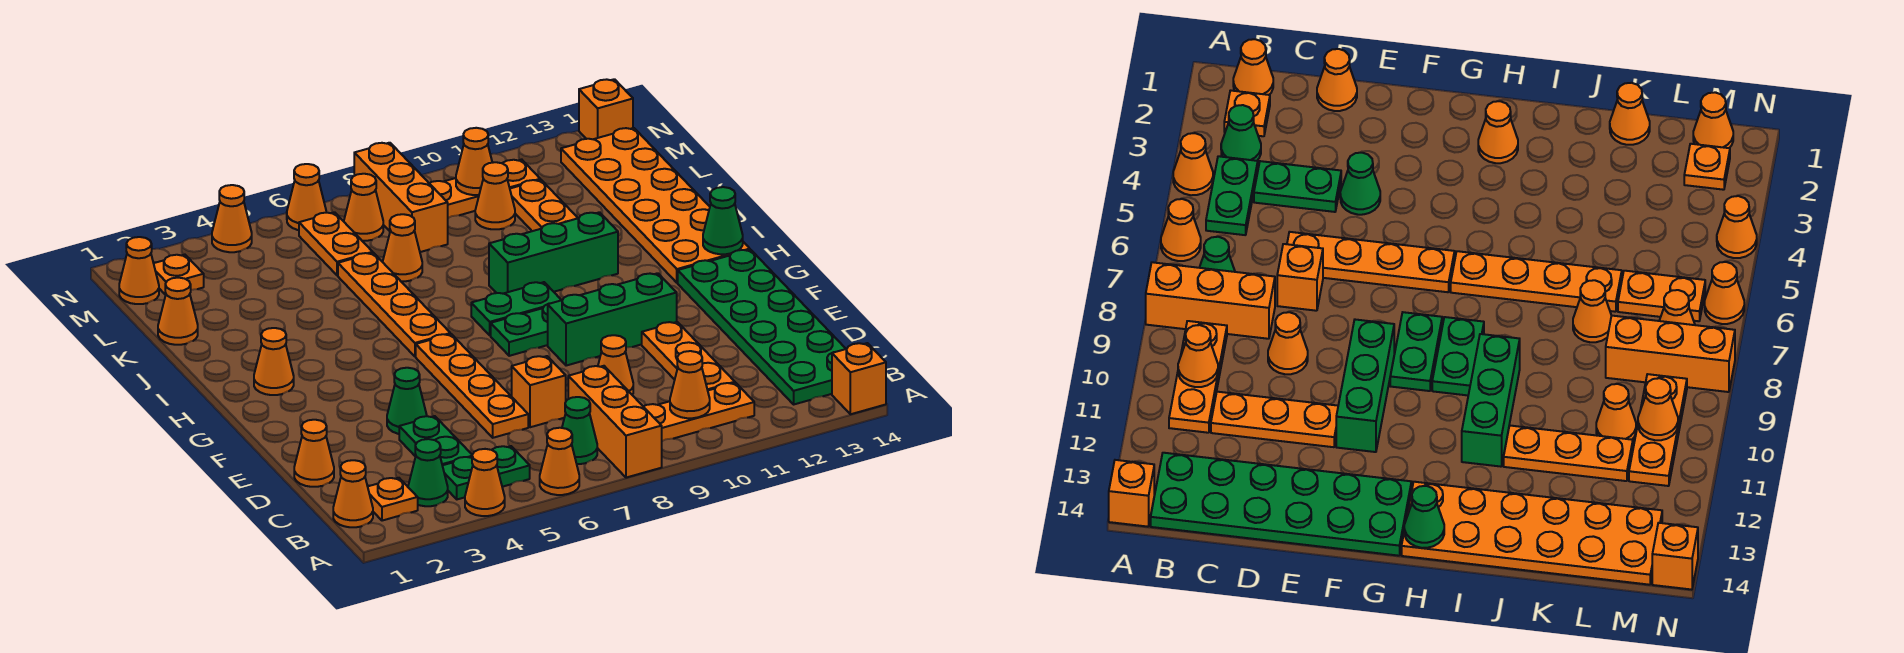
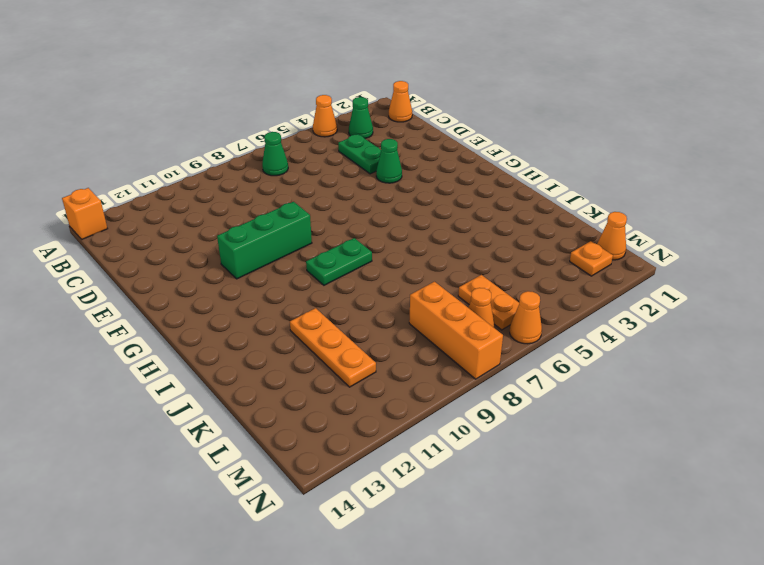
none -> orange cone A6 level 1
none -> orange brick A8:C8 level 1
none -> orange plate B2 level 1
none -> green plate B4:B5 level 1

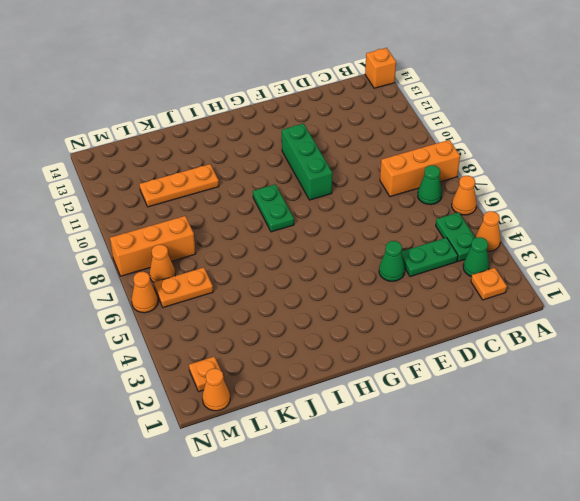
none -> orange cone B1 level 1
none -> orange plate B9:B11 level 1
none -> green plate B13:G14 level 1
none -> orange plate C11:E11 level 1

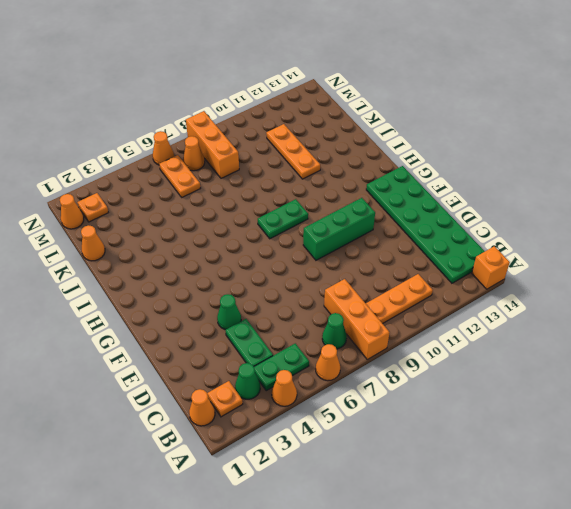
none -> orange plate C11:E11 level 1
none -> orange cone D1 level 1
none -> orange plate D6:G6 level 1
none -> orange brick D7 level 1

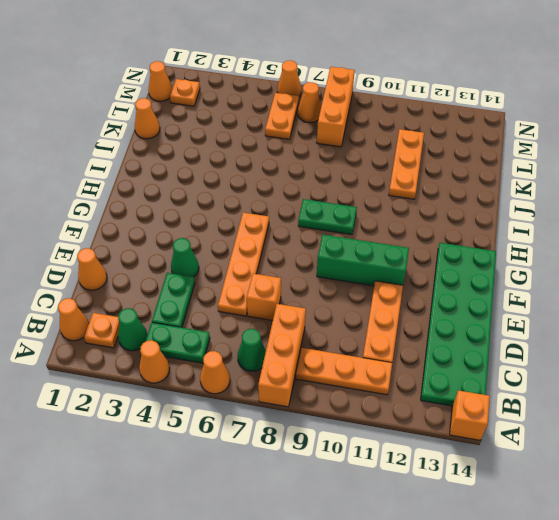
none -> orange cone D9 level 1
none -> green plate G8:G9 level 1
none -> orange cone H2 level 1
none -> orange plate H6:K6 level 1

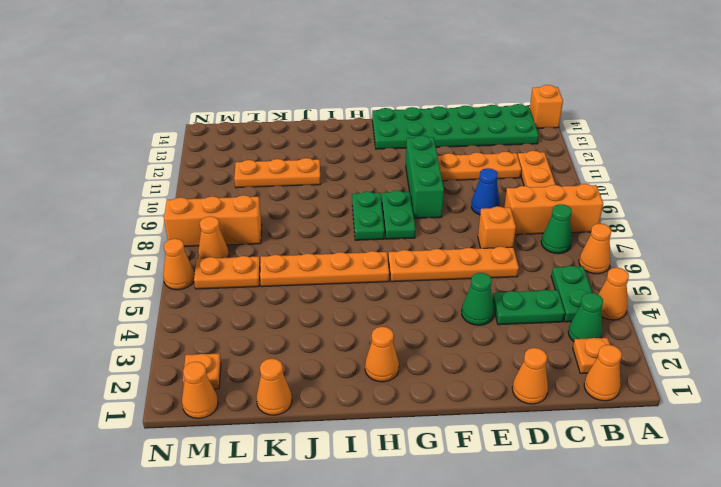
blue cone D9 level 1 -> orange cone D9 level 1
none -> orange plate H13:M14 level 1
none -> green brick I9:I11 level 1
none -> orange cone K7 level 1
none -> orange cone L10 level 1

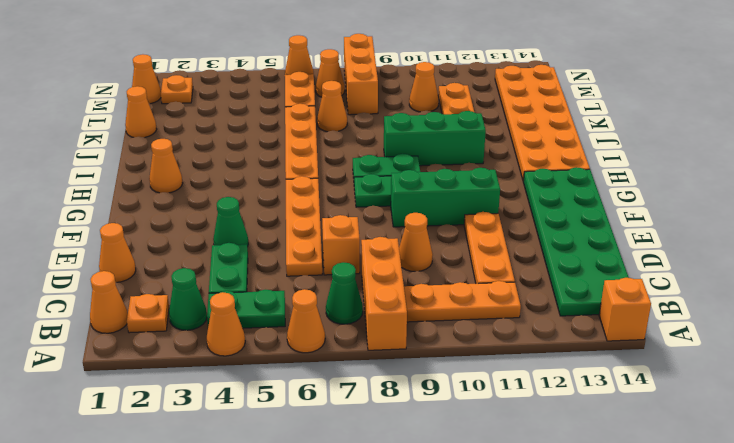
none -> orange plate M9:M11 level 1
none -> orange cone N4 level 1
none -> orange brick N14 level 1
none -> orange cone B10 level 2

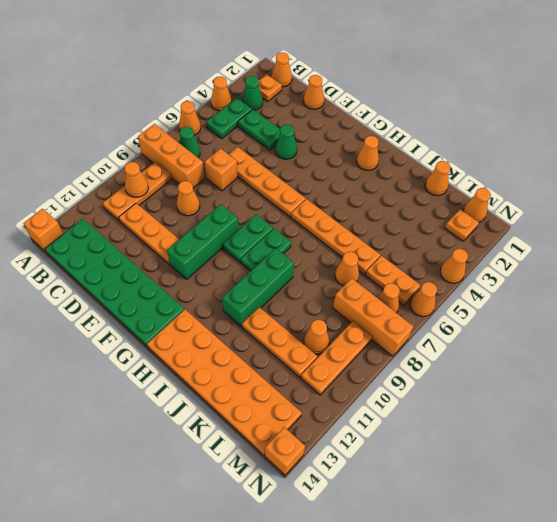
none -> green cone H14 level 2
none -> orange cone M10 level 2

